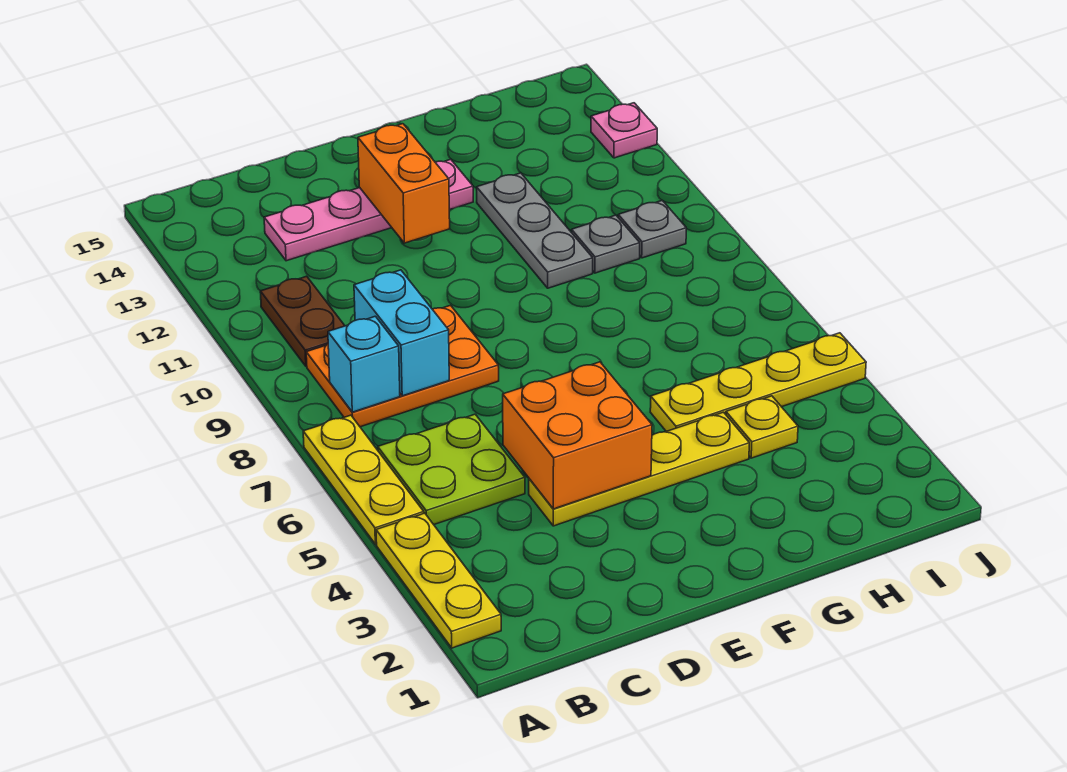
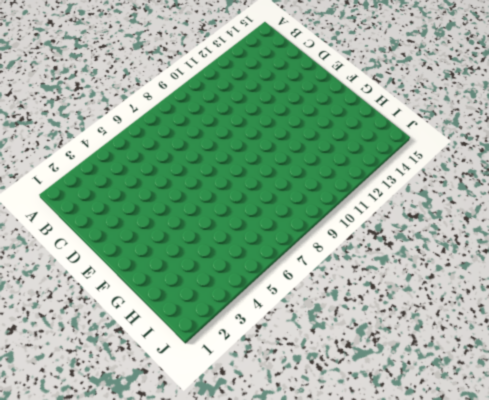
none -> yellow plate A2:A4 level 1
none -> yellow plate A5:A7 level 1
none -> lime plate B5:C6 level 1

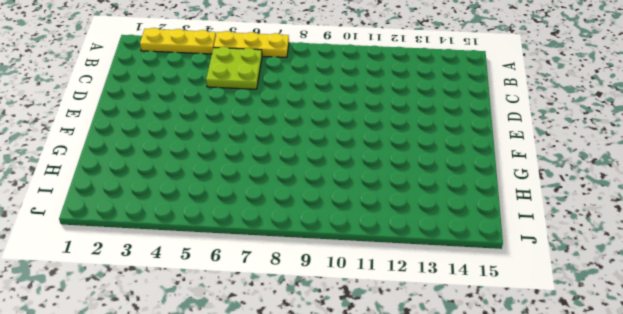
none -> orange plate B8:D9 level 1
none -> brown plate B10:B11 level 1
none -> pink plate C13:F13 level 1

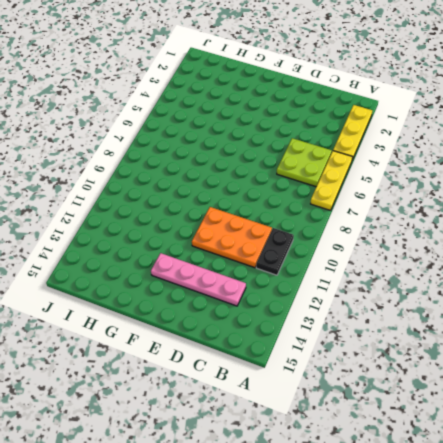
black plate B10:B11 level 1 -> brown plate B10:B11 level 1
orange plate C10:E11 level 1 -> orange plate B8:D9 level 1
none -> yellow plate D4:G4 level 1
none -> yellow plate G5:J5 level 1
none -> grey plate G10:G12 level 1

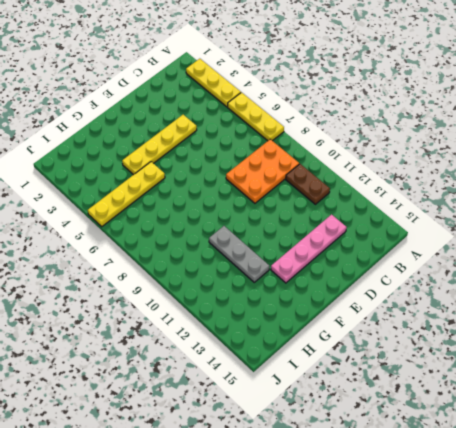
none -> lime plate B5:C6 level 1
none -> yellow plate H4 level 1
none -> grey plate H10 level 1

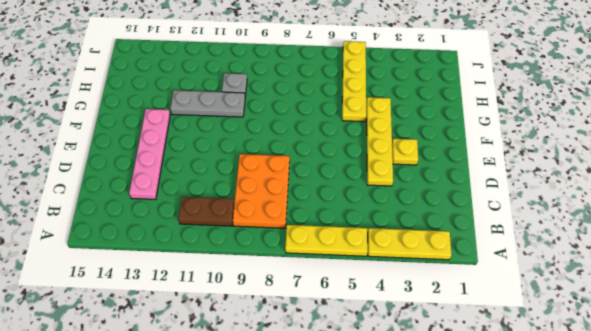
yellow plate E3 level 1 -> yellow plate H4 level 1
none -> lime plate B5:C6 level 1
none -> grey plate I10 level 1
none -> pink plate J13 level 1

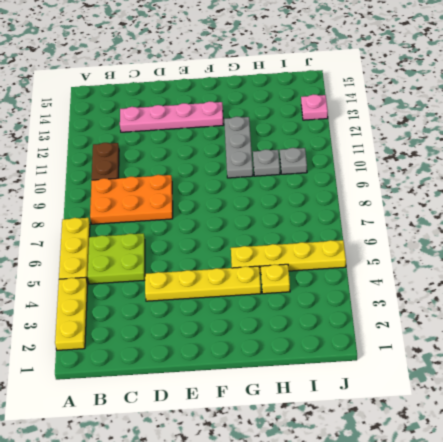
none -> cyan brick B8 level 2
none -> cyan brick C8:C9 level 2
none -> orange brick D4:E5 level 2

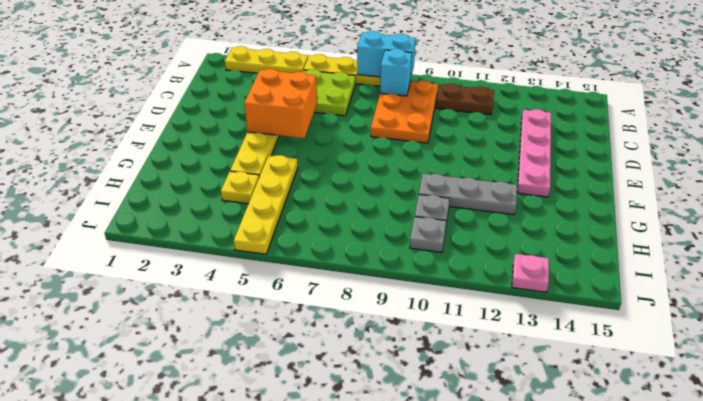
cyan brick A7:A8 level 2 -> cyan brick C8:C9 level 2
none -> orange brick E12:E13 level 2

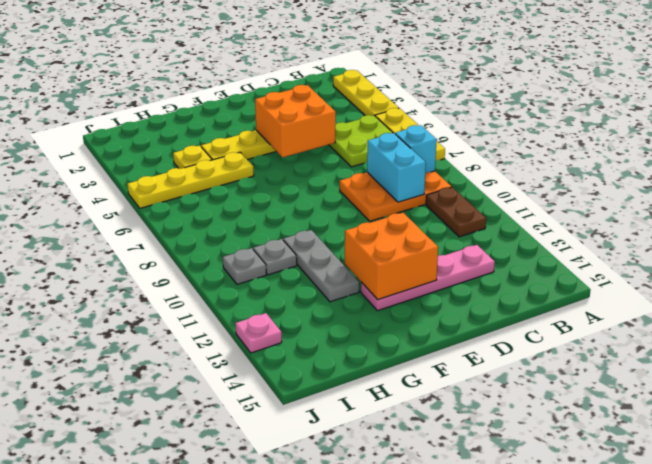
orange brick E12:F13 level 2 -> orange brick E12:E13 level 2

